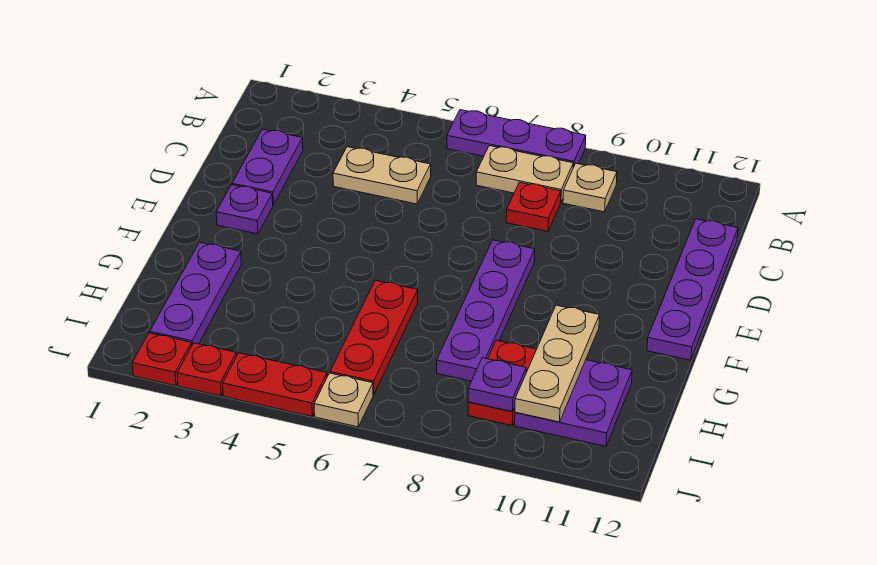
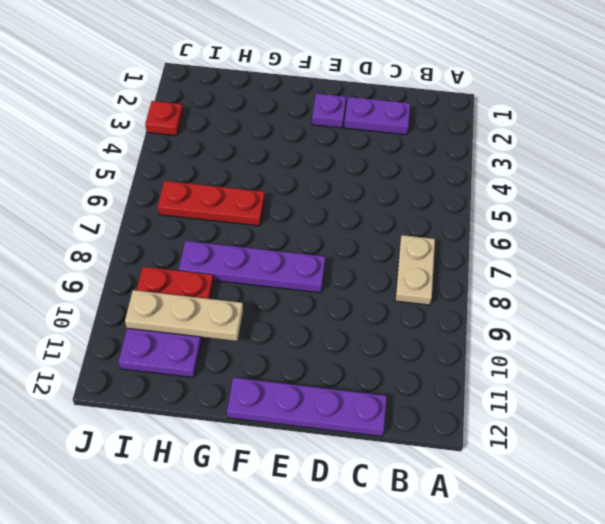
none -> purple plate A6:A8 level 1
none -> tan plate B9 level 1
none -> tan plate C4:C5 level 1

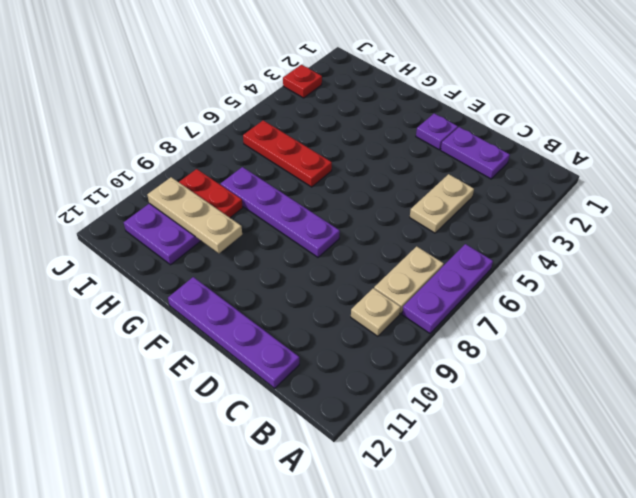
none -> red plate C8 level 1
none -> purple plate G2:I2 level 1
none -> red plate J2 level 1

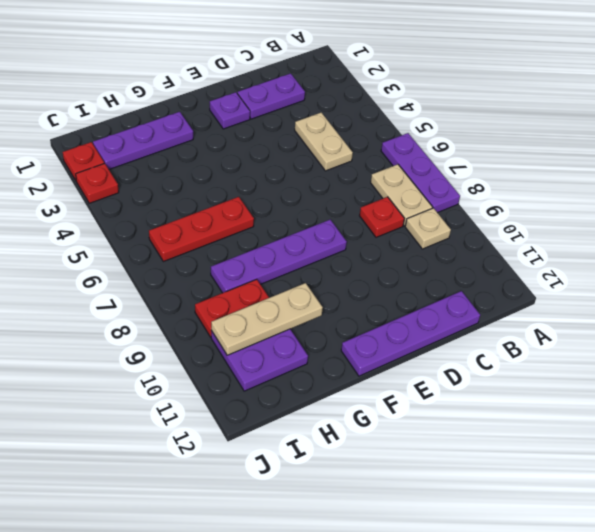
none -> red plate J4:J5 level 1
none -> tan plate J6 level 1
none -> purple plate I9 level 2

